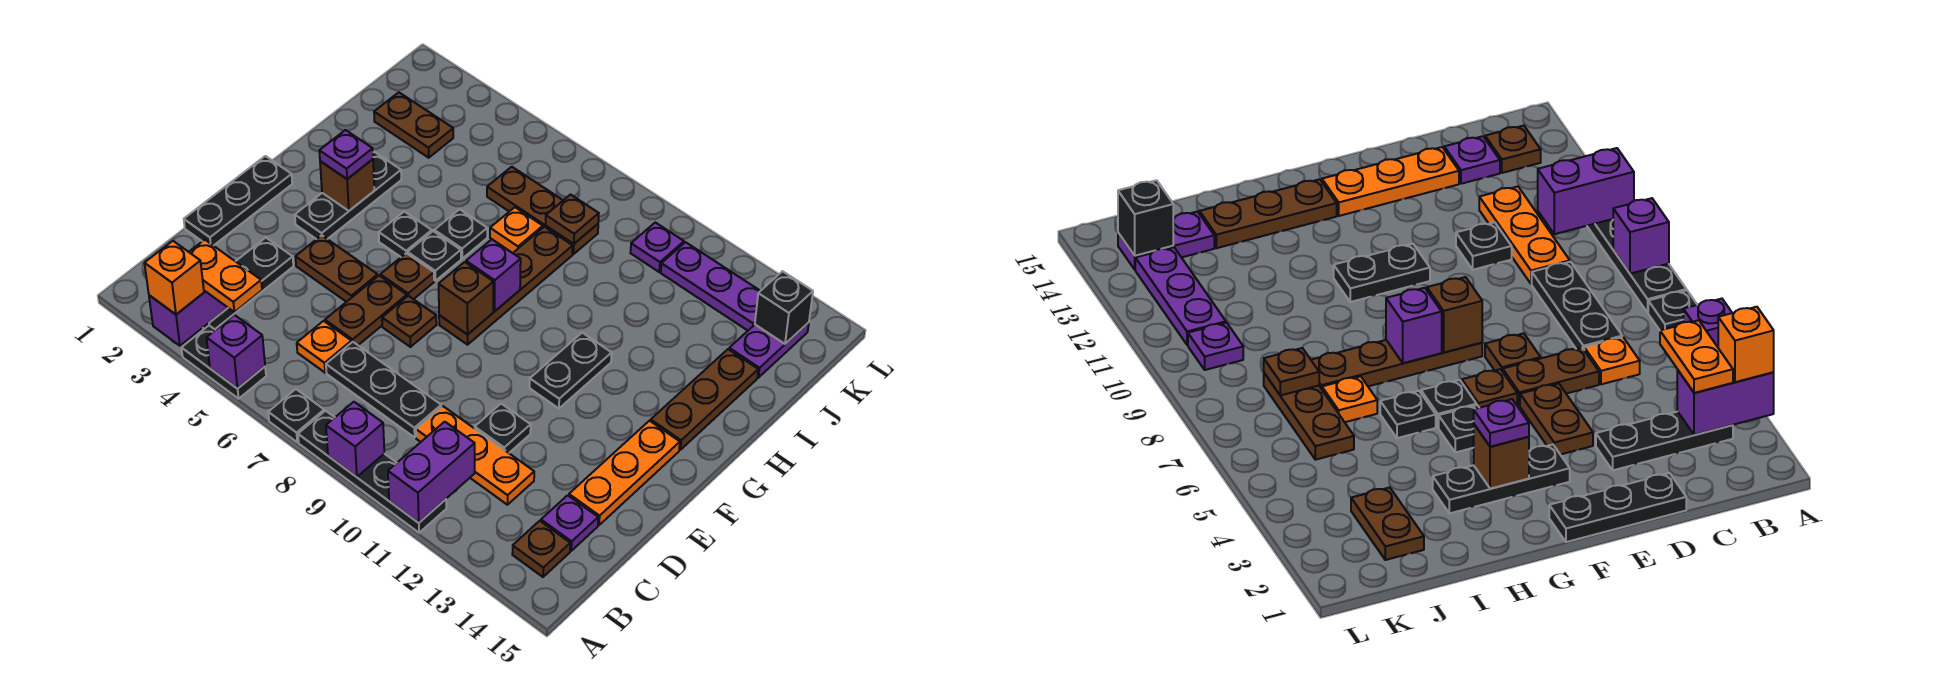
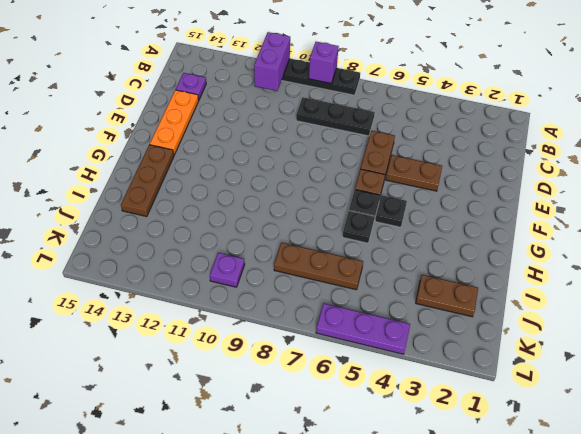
purple plate L4:L6 level 1 -> purple plate K11:K13 level 1
none -> black plate A4:A5 level 1
none -> black plate A7 level 1
none -> black plate B3:D3 level 1
none -> brown plate B14 level 1

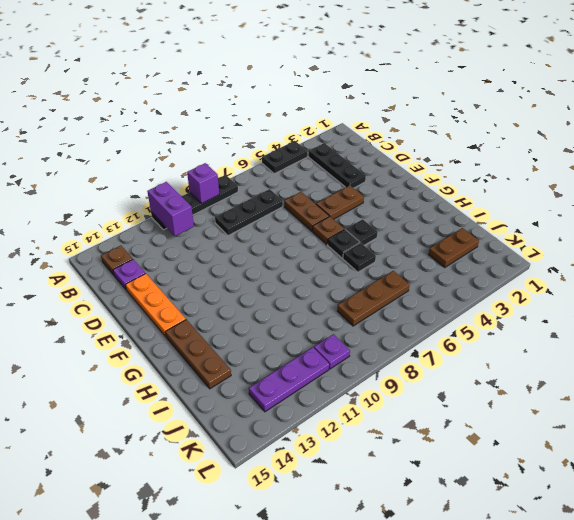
none -> black plate A7 level 1
none -> orange plate C6 level 1
none -> orange plate C10:C12 level 1
none -> black plate D1:F1 level 1

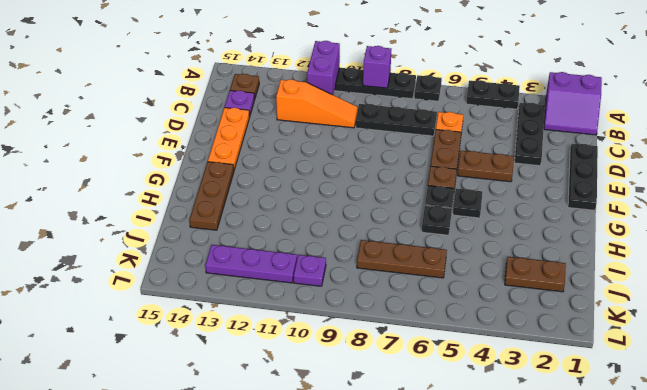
purple slope A1:B2 level 1 top A -> none
orange slope C10:C12 level 1 top 12 -> orange plate C10:C12 level 1
none -> black plate D11 level 1
none -> brown plate E7 level 1
none -> black plate F3:H3 level 1
none -> brown plate F8:I8 level 1

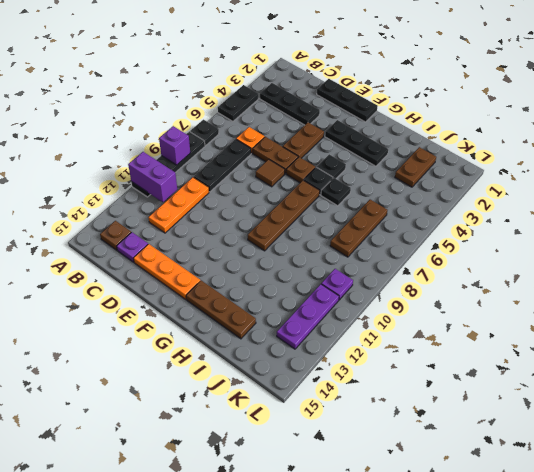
brown tile E7 level 1 -> brown plate E7 level 1
brown plate G7:G10 level 1 -> brown plate F8:I8 level 1
none -> black plate D11 level 1
none -> black plate F11:G11 level 1
none -> orange plate I7 level 1
none -> purple plate J14:K14 level 1

